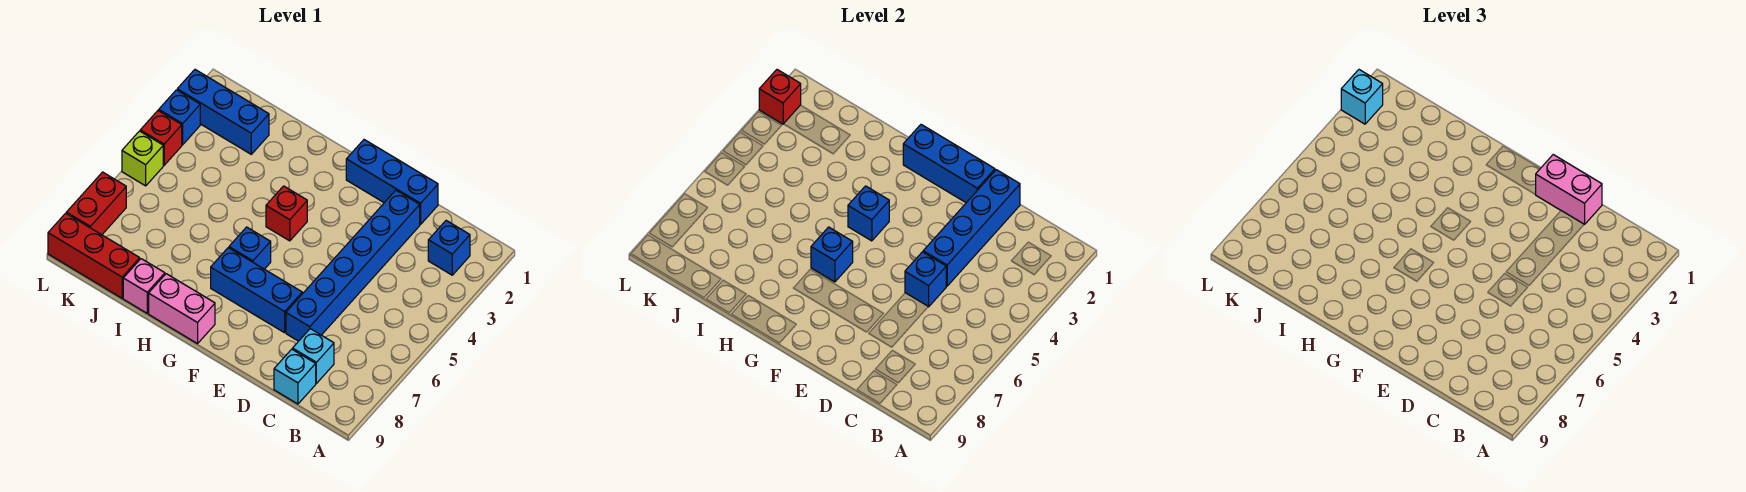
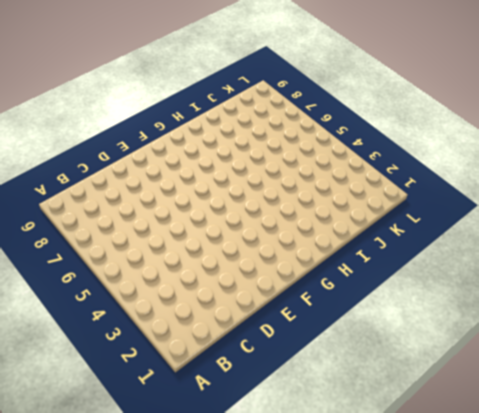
none -> blue brick B2 level 1
none -> cyan brick C8 level 1
none -> cyan brick C9 level 1

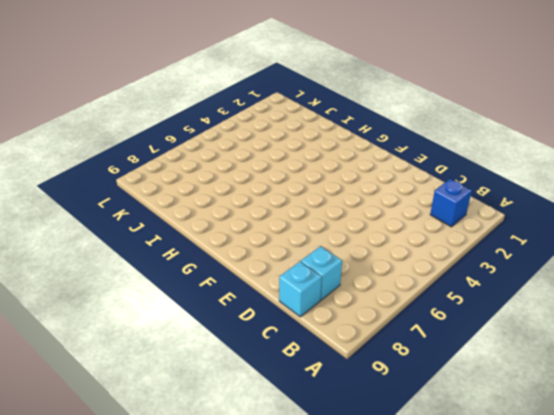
none -> blue brick D1:F1 level 1
none -> blue brick D2:D7 level 1
none -> blue brick E7:G7 level 1

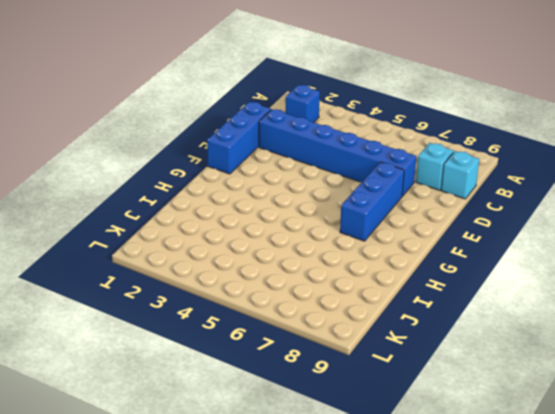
none -> red brick G4 level 1
none -> blue brick G6 level 1
none -> pink brick G9:H9 level 1

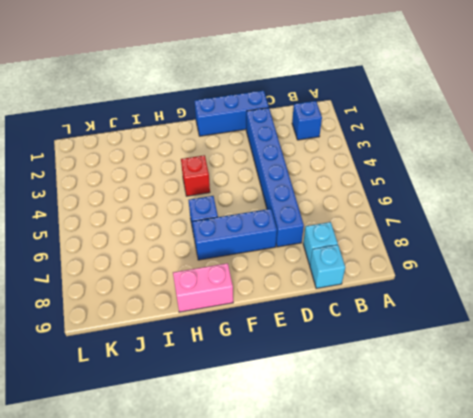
none -> pink brick I9 level 1
none -> blue brick J2:L2 level 1
none -> red brick J9:L9 level 1

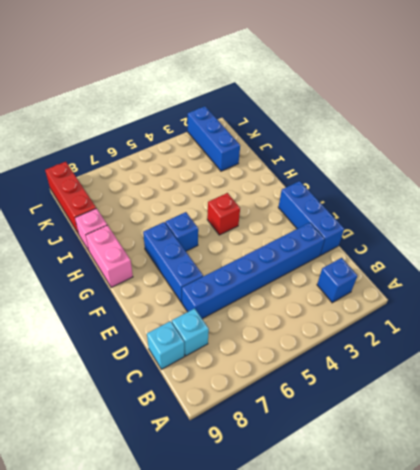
none -> blue brick L3 level 1
none -> red brick L4 level 1
none -> lime brick L5 level 1

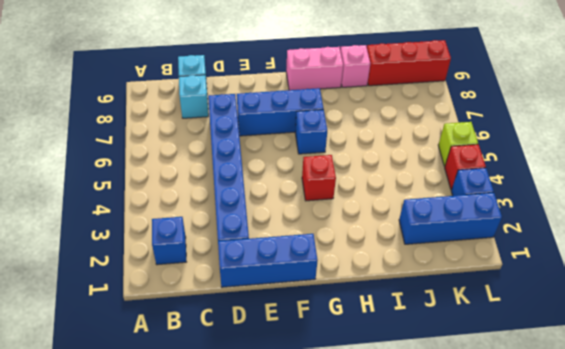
none -> red brick L7:L8 level 1
none -> blue brick D1:D4 level 2
none -> blue brick D5 level 2

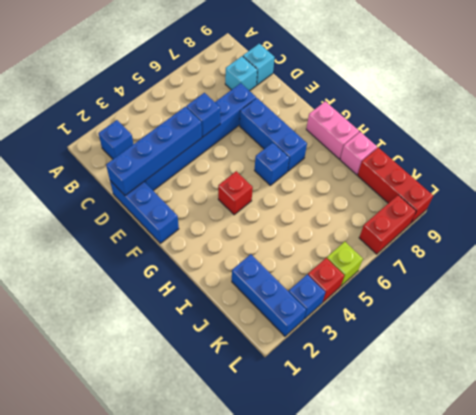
none -> blue brick E1:G1 level 2
none -> blue brick G4 level 2
none -> blue brick G6 level 2

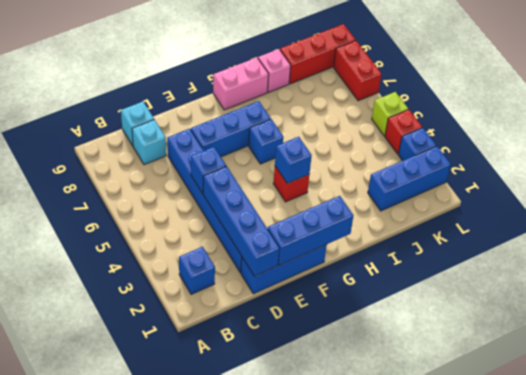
none -> blue brick G6 level 2
none -> red brick L2 level 2
none -> pink brick D1:E1 level 3

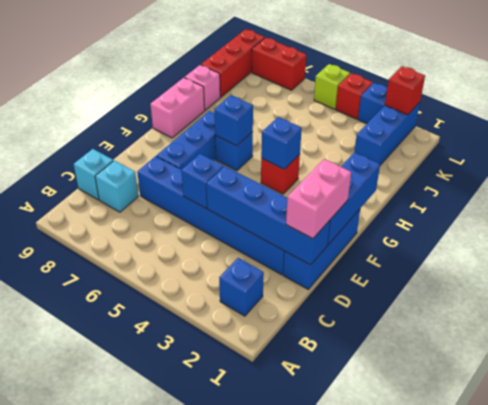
none -> cyan brick L2 level 3

